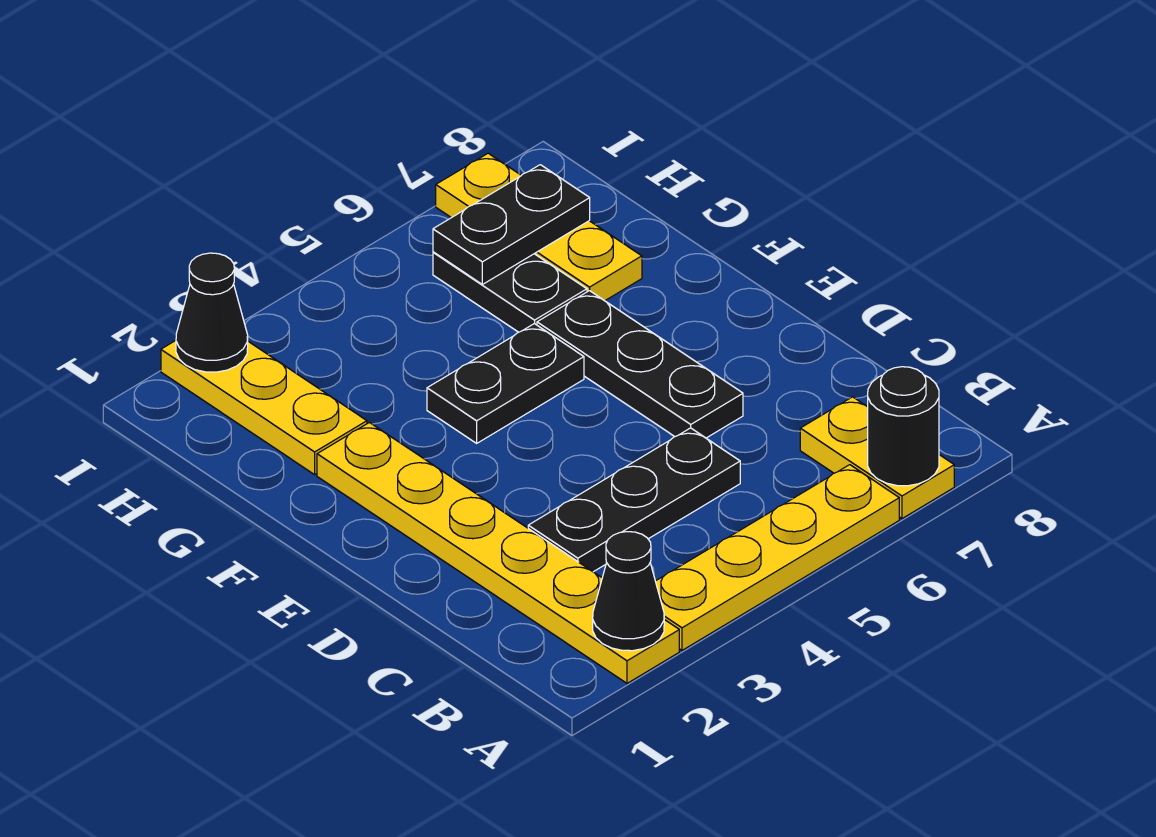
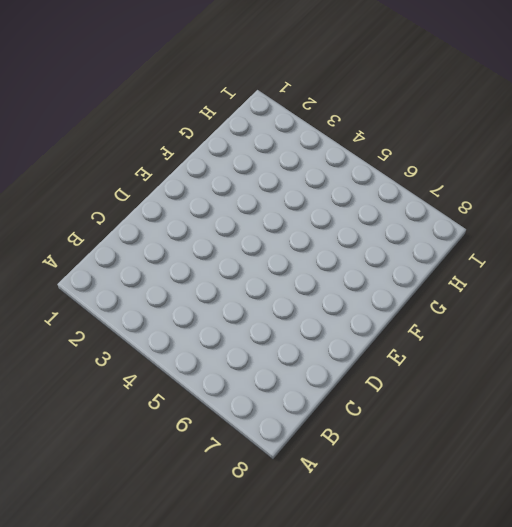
none -> yellow plate A2:F2 level 1
none -> yellow plate A3:A6 level 1
none -> yellow plate A7:B7 level 1

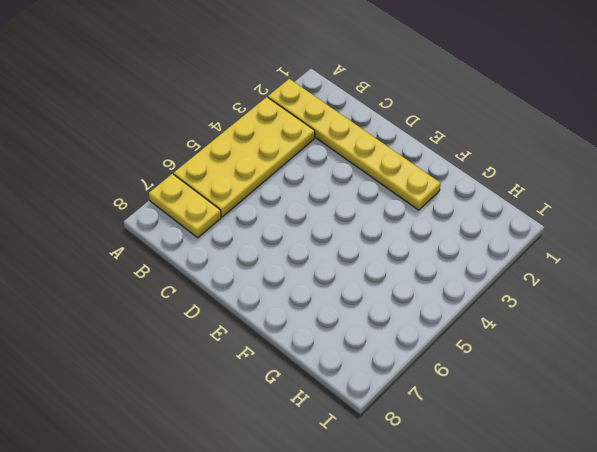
yellow plate A3:B6 level 1 -> yellow plate A3:A6 level 1
none -> black plate C3:C5 level 1
none -> black plate D6:F6 level 1
none -> black plate F4:F5 level 1

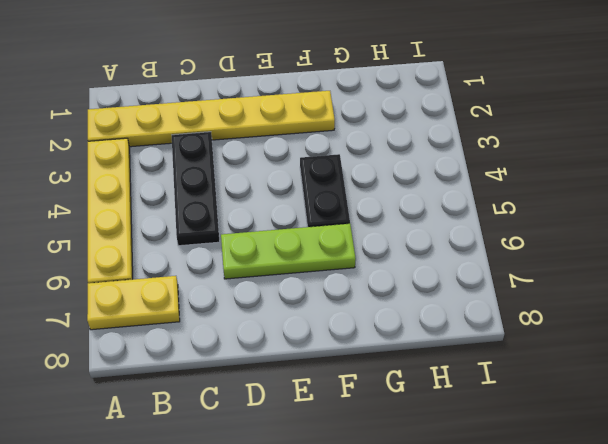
lime plate D6:F6 level 1 -> black plate D6:F6 level 1
none -> yellow plate G2:I2 level 1
none -> black plate G6:H6 level 1
none -> yellow plate G7:I7 level 1

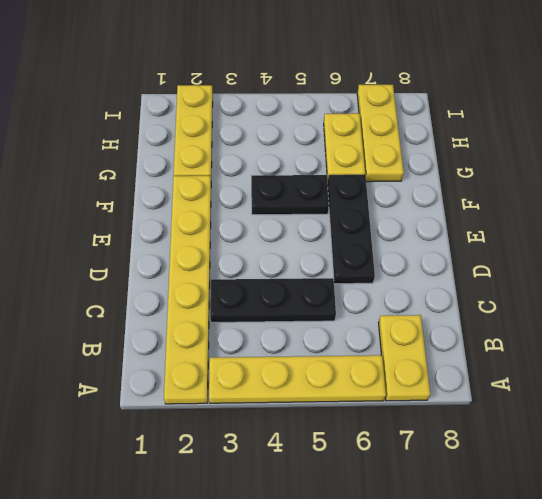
yellow plate G6:H6 level 1 -> black plate G6:H6 level 1
none -> black cone A2 level 2
none -> black round brick A7 level 2
none -> black plate H6:H7 level 2

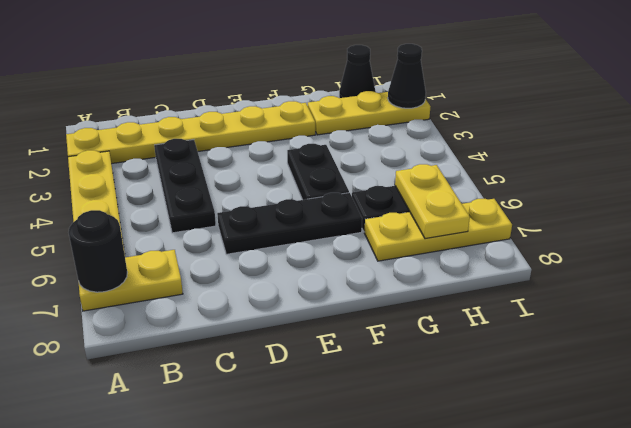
black cone H1 level 1 -> black cone A2 level 2
yellow plate H6:H7 level 2 -> black plate H6:H7 level 2

